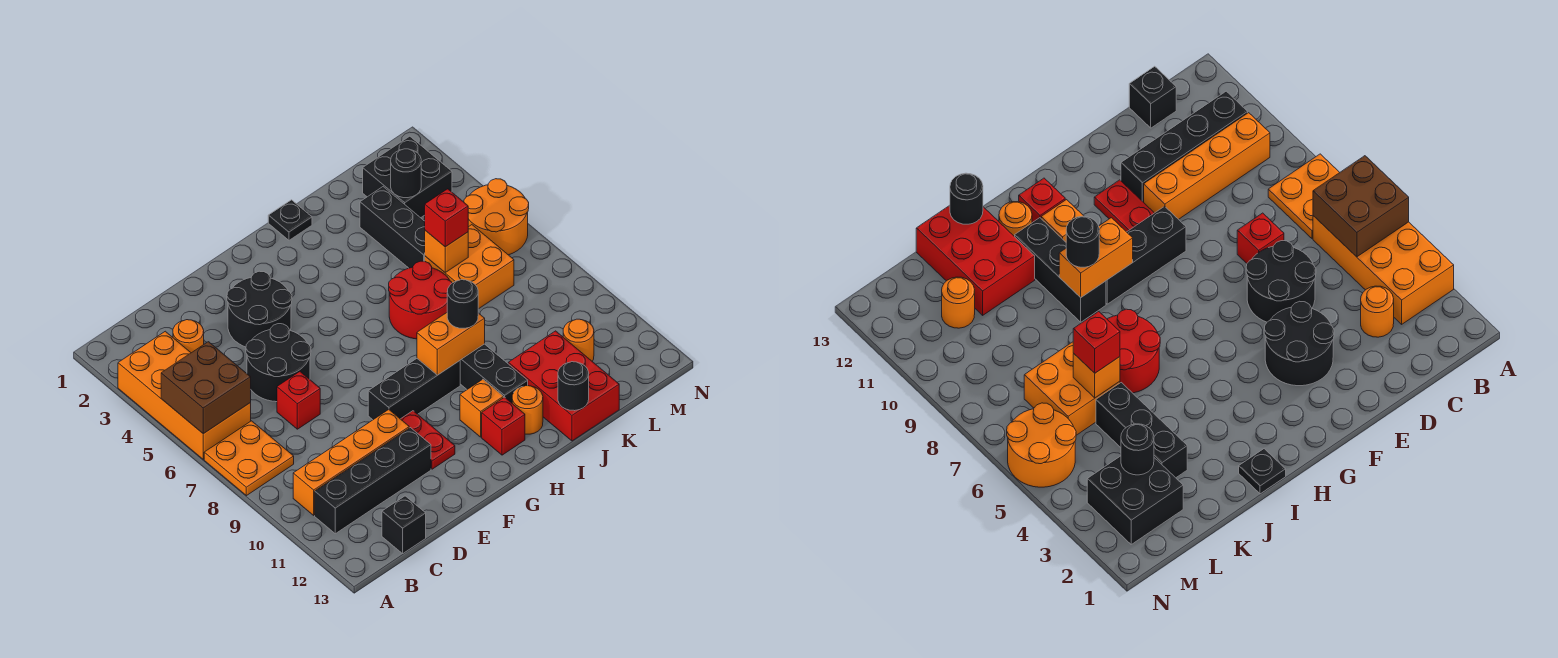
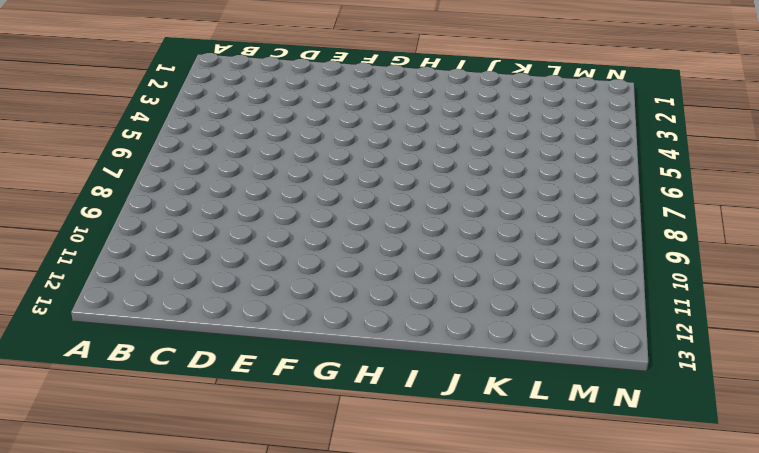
none -> orange brick A3:B6 level 1
none -> orange plate A7:B8 level 1
none -> orange brick B10:E10 level 1
none -> black brick B11:E11 level 1

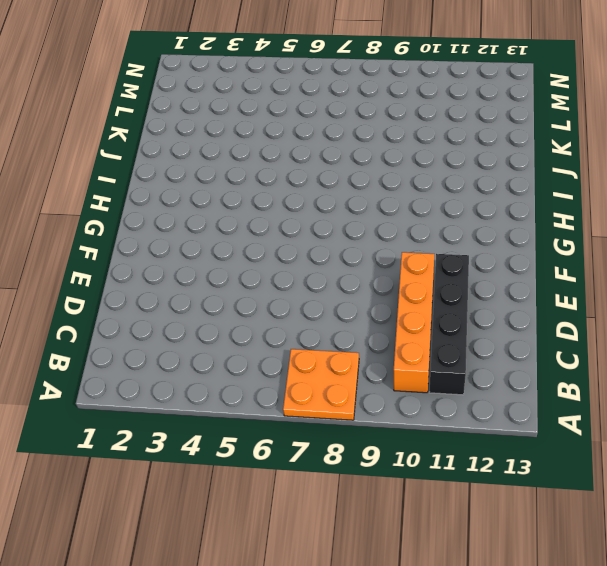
none -> orange brick A3:B6 level 1
none -> orange round brick C3 level 1
none -> black brick C13 level 1
none -> black round brick D5:E6 level 1

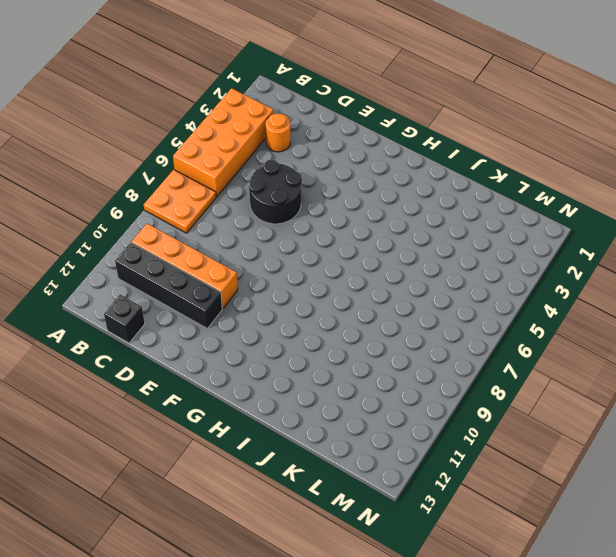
none -> red brick D7 level 1
none -> black round brick E3:F4 level 1
none -> black brick F9:H9 level 1
none -> red plate F10:F11 level 1

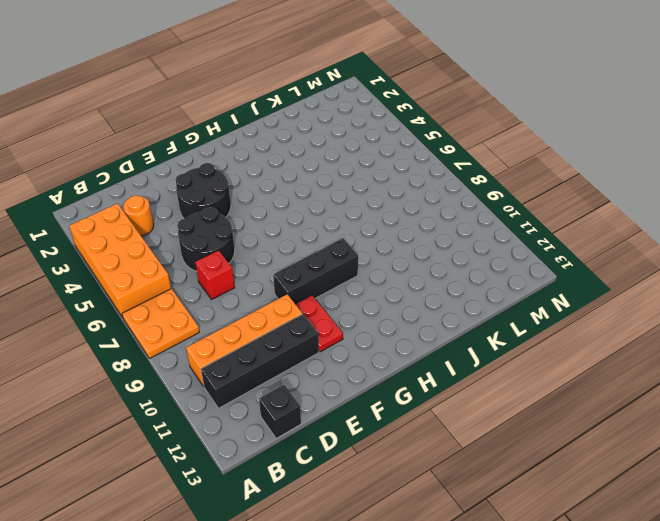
none -> orange brick H11 level 1
none -> red brick H12 level 1
none -> black plate I1 level 1
none -> red round brick I6:J7 level 1

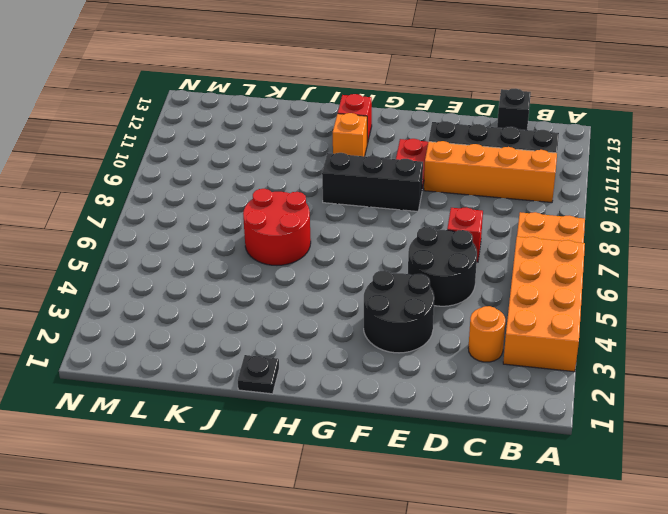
none -> black brick I9:I11 level 1
none -> orange round brick I12 level 1
none -> red brick J11:K13 level 1
none -> black brick K3:K5 level 1

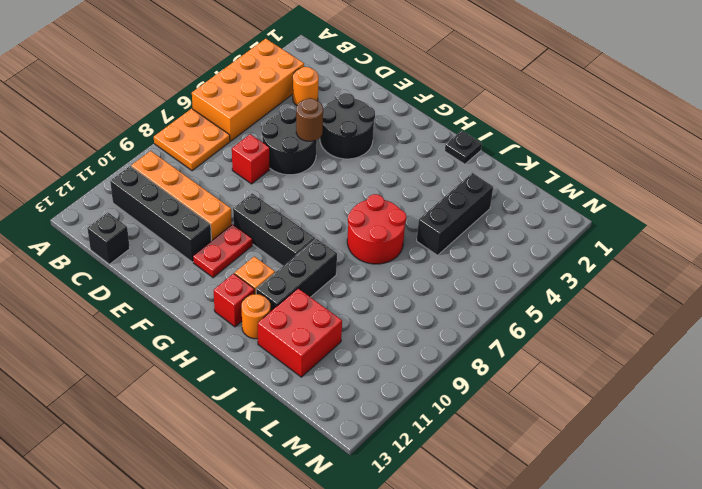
brown round brick E5 level 2 -> none
red brick J11:K12 level 1 -> red brick J11:K13 level 1
none -> orange brick K6:L7 level 1
none -> black brick L2:M3 level 1
none -> orange round brick L11 level 1
none -> orange round brick M5:N6 level 1

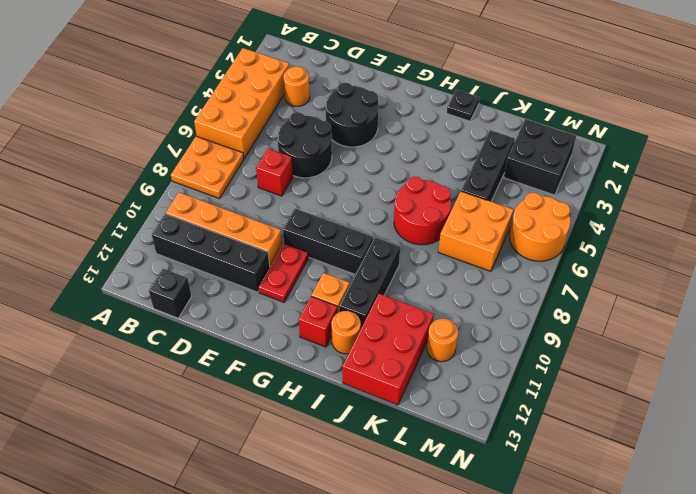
none -> brown brick A5:B6 level 2
none -> orange brick H9:I9 level 2
none -> black round brick J13 level 2
none -> orange brick K6 level 2

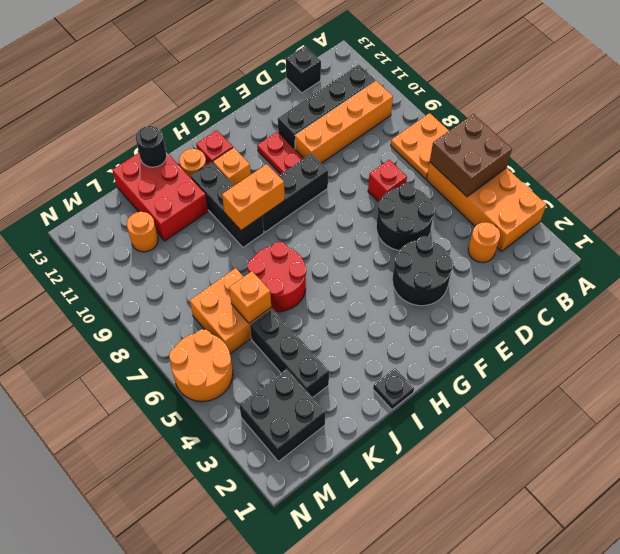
none -> black round brick L3 level 2
none -> black round brick I9 level 3
none -> red brick K6 level 3

